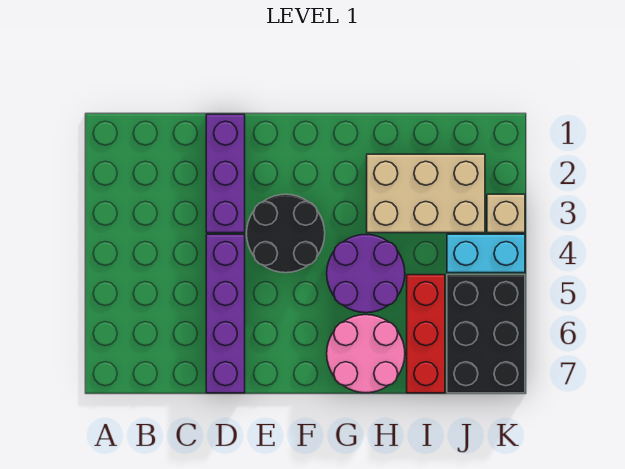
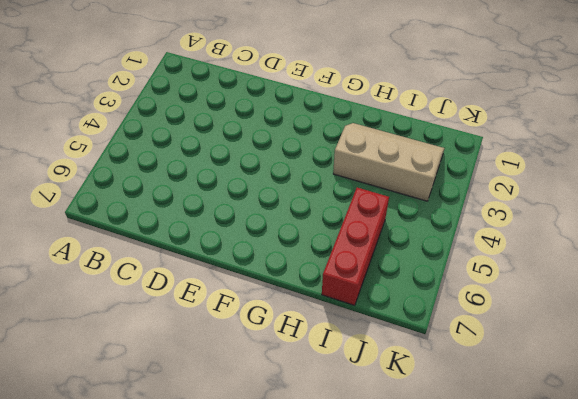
tan slope H2:J3 level 1 top 3 -> tan brick H2:J3 level 1
none -> purple brick D1:D3 level 1
none -> purple brick D4:D7 level 1

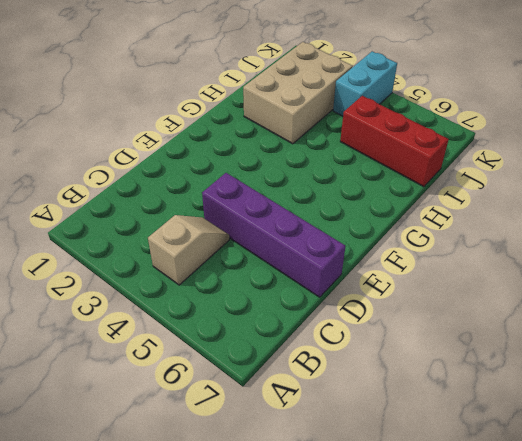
tan slope B4:C4 level 1 top B -> none
none -> purple brick D1:D3 level 1
none -> black round brick E3:F4 level 1

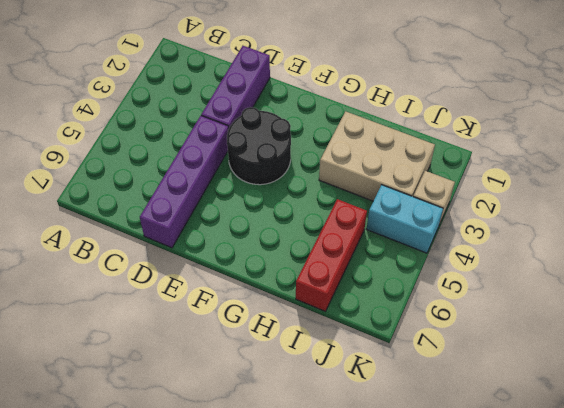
none -> purple round brick G4:H5 level 1
none -> pink round brick G6:H7 level 1

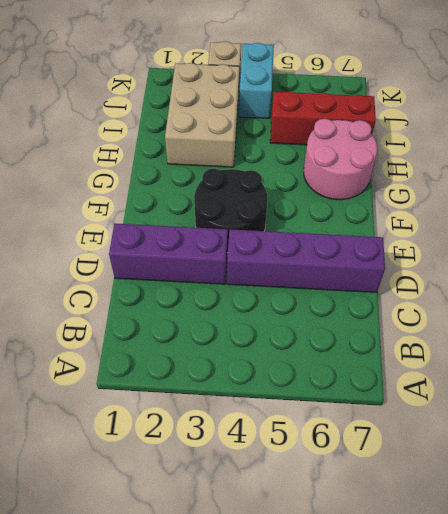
none -> purple round brick G4:H5 level 1
none -> black brick J5:K7 level 1

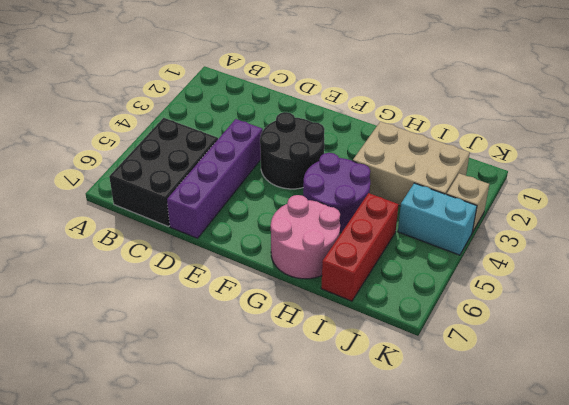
black brick B5:C7 level 1 -> black brick J5:K7 level 1
none -> purple brick D1:D3 level 1

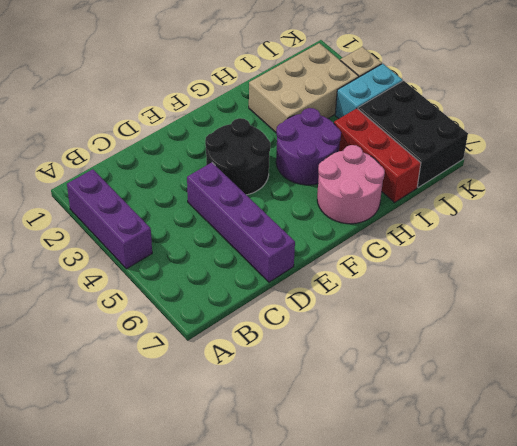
purple brick A2:A4 level 1 -> purple brick D1:D3 level 1

